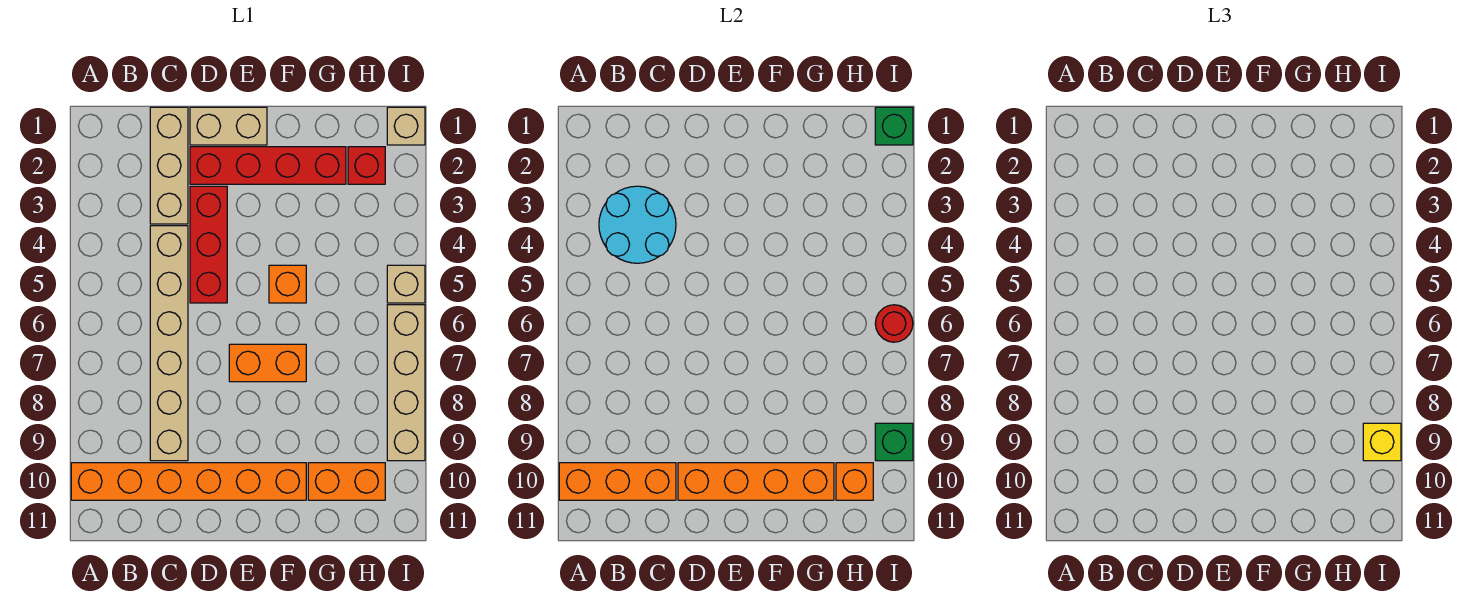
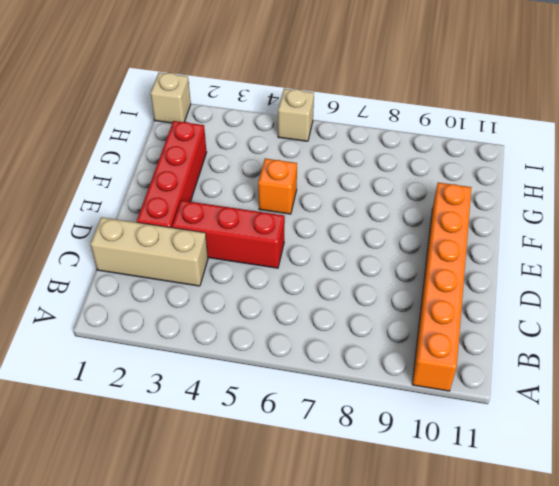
none -> tan brick C4:C9 level 1
none -> tan brick D1:E1 level 1
none -> orange brick E7:F7 level 1

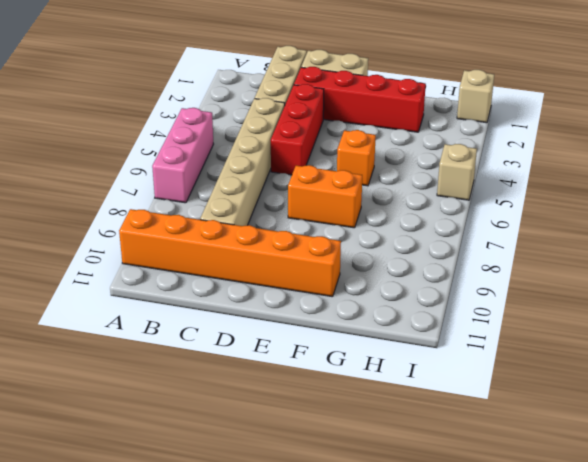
pink brick A5:A7 level 1 -> none
none -> orange brick G10:H10 level 1
none -> red brick H2 level 1
none -> tan brick I6:I9 level 1

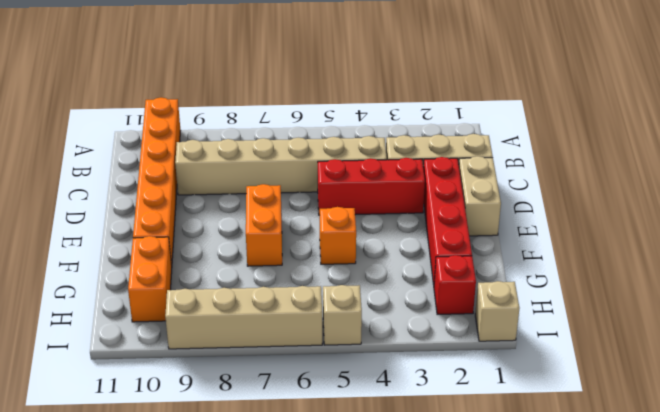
none -> orange brick A10:C10 level 2
none -> cyan round brick B3:C4 level 2
none -> orange brick D10:G10 level 2

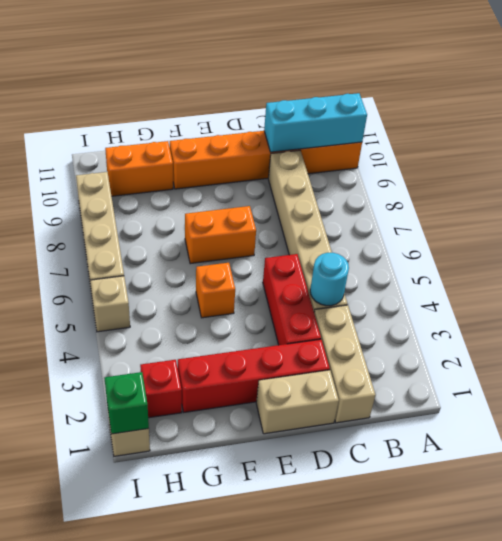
cyan brick A10:C10 level 2 -> orange brick A10:C10 level 2
cyan round brick C4 level 2 -> cyan round brick B3:C4 level 2
none -> orange brick D10:G10 level 2
none -> orange brick H10 level 2
none -> red round brick I6 level 2

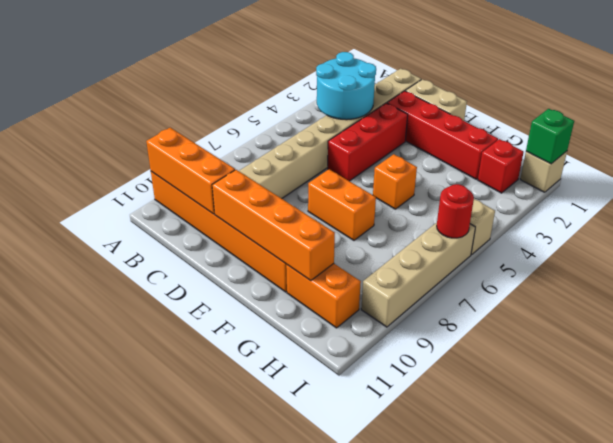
none -> orange brick H10 level 2
none -> green brick I9 level 2
none -> yellow brick I9 level 3

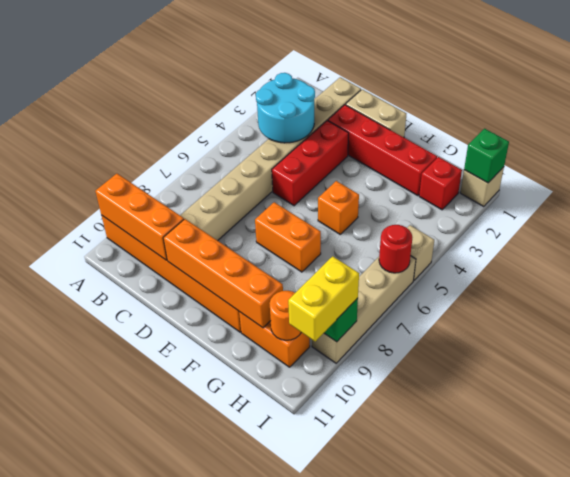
orange round brick H10 level 2 -> orange brick H10 level 2
yellow brick I9:I10 level 3 -> yellow brick I9 level 3

